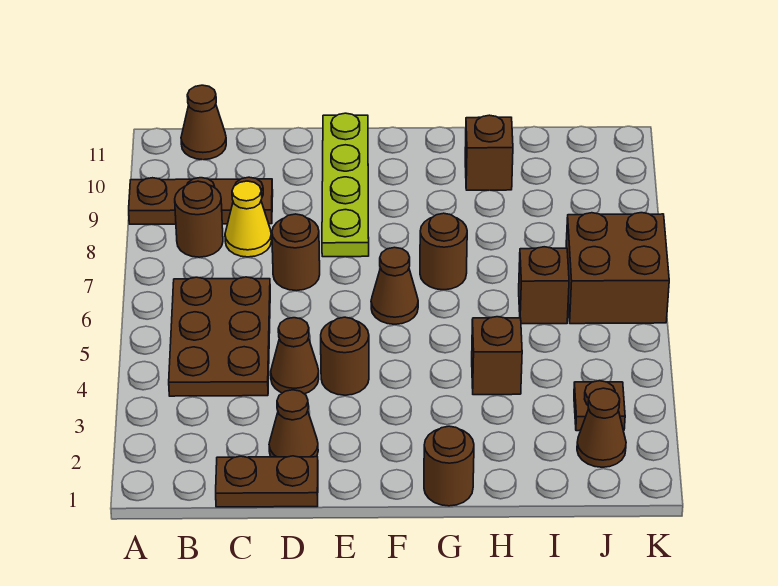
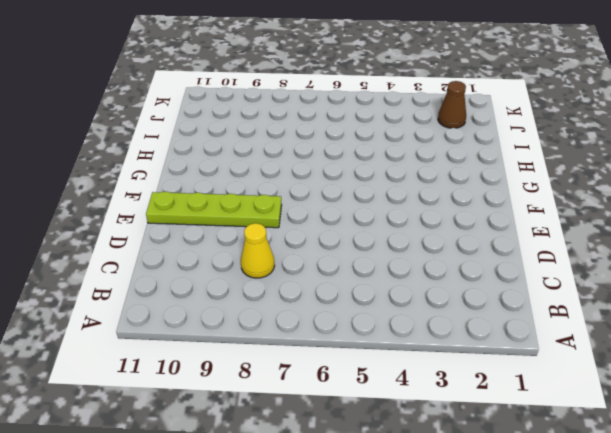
none -> brown plate A9:C9 level 1
none -> brown plate B4:C6 level 1
none -> brown round brick B8 level 1

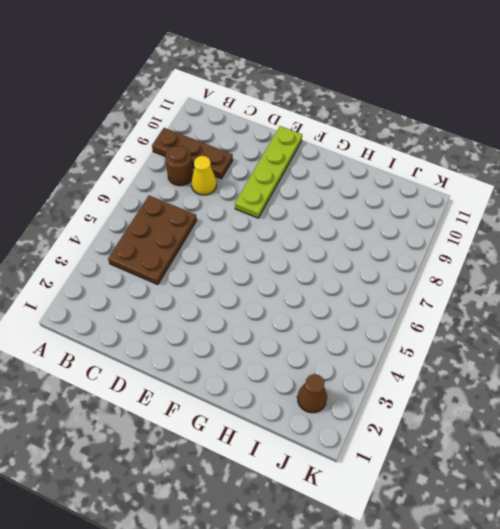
none -> brown cone B11 level 1
none -> brown plate C1:D1 level 1
none -> brown cone D2 level 1

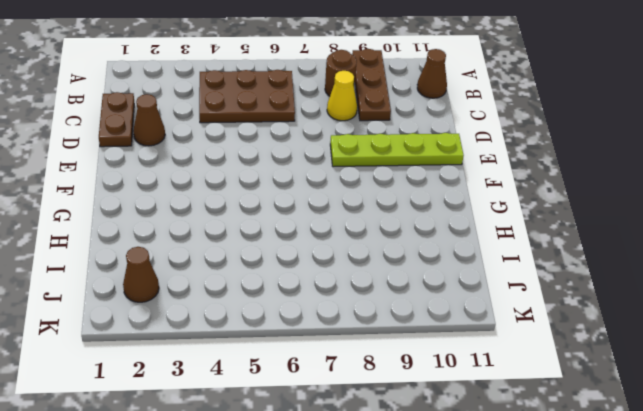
none -> brown cone D4 level 1
none -> brown round brick D7 level 1
none -> brown round brick E4 level 1

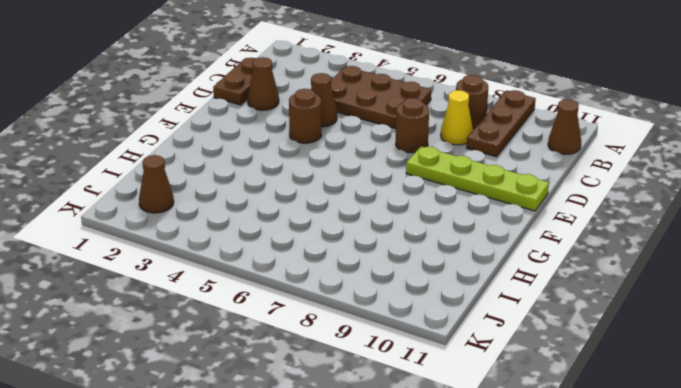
none -> brown cone F6 level 1
none -> brown round brick G1 level 1
none -> brown round brick G7 level 1

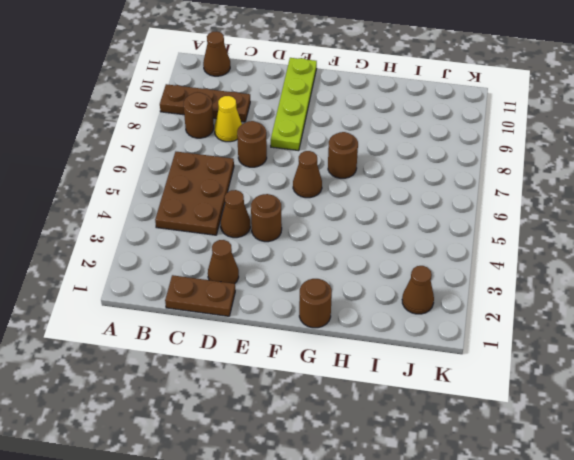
none -> brown brick H4 level 1
none -> brown brick H10 level 1
none -> brown brick I6 level 1

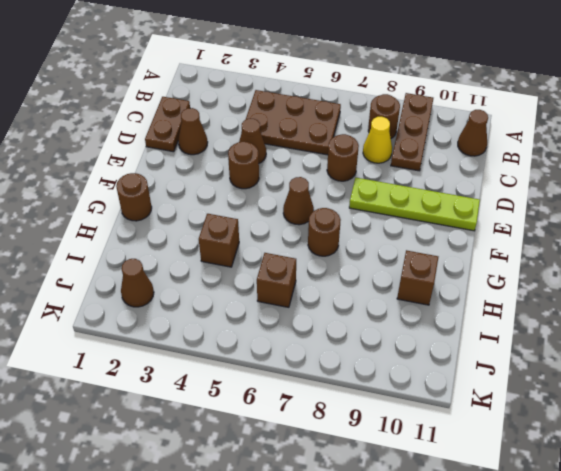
none -> brown plate J3 level 1
none -> brown brick J6:K7 level 1

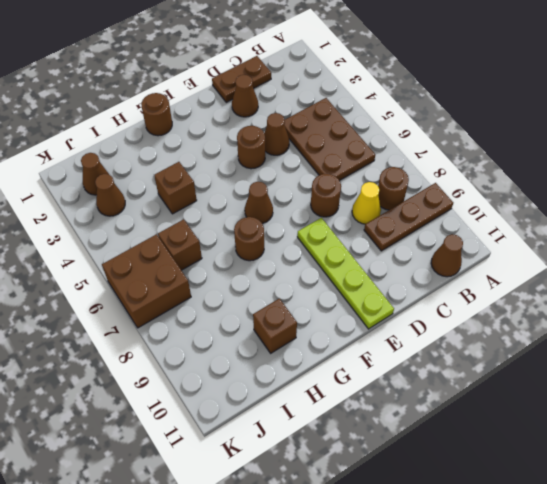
brown cone J3 level 1 -> brown plate J3 level 1

